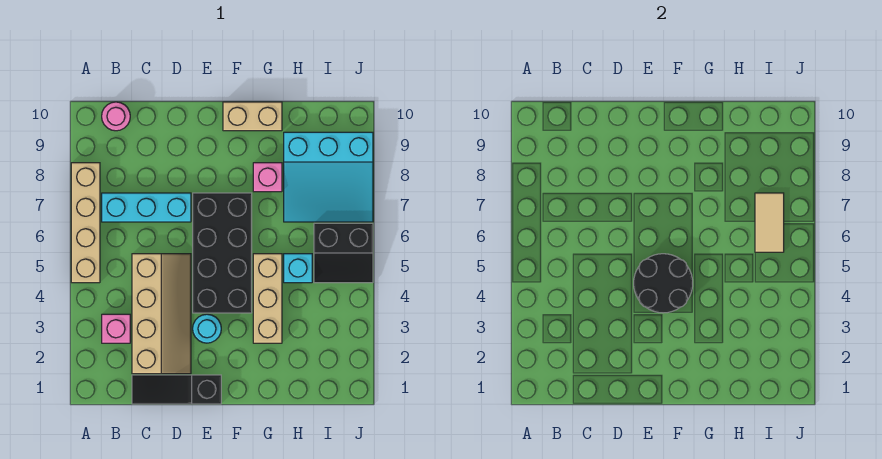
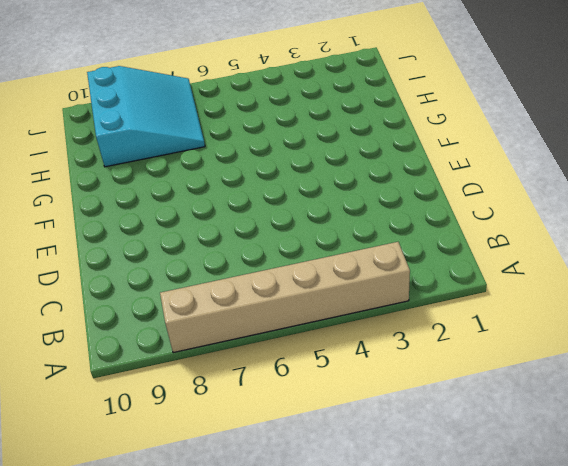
tan brick A3:A8 level 1 -> tan brick A5:A8 level 1
none -> pink brick B3 level 1
none -> cyan brick B7:D7 level 1
none -> pink round brick B10 level 1

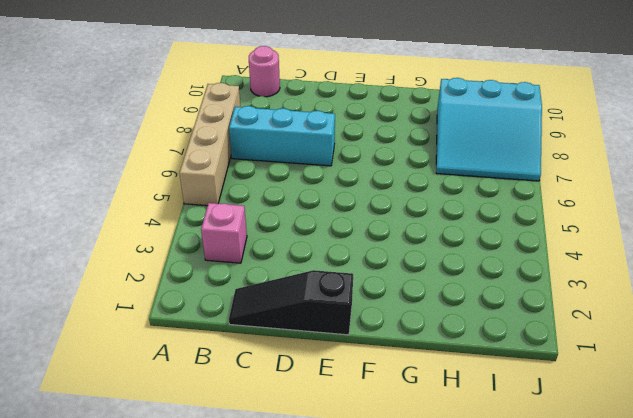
none -> tan slope C2:D5 level 1 top C
none -> cyan round brick E3 level 1
none -> black brick E4:F7 level 1

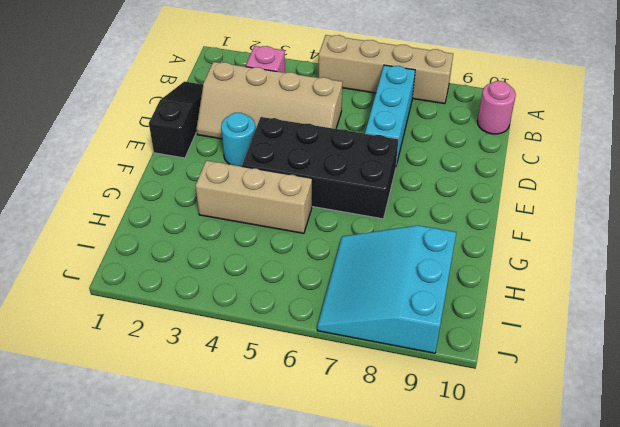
none -> tan brick F10:G10 level 1
none -> pink brick G8 level 1
none -> cyan brick H5 level 1

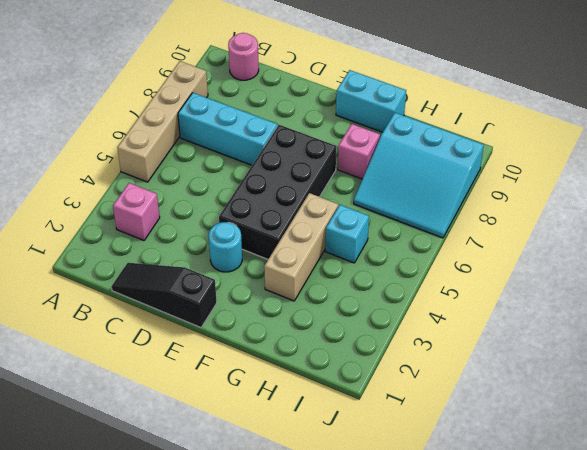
cyan brick F10:G10 level 1 -> tan brick F10:G10 level 1
none -> tan slope C2:D5 level 1 top C
none -> black slope I5:J6 level 1 top 6
none -> black round brick E4:F5 level 2

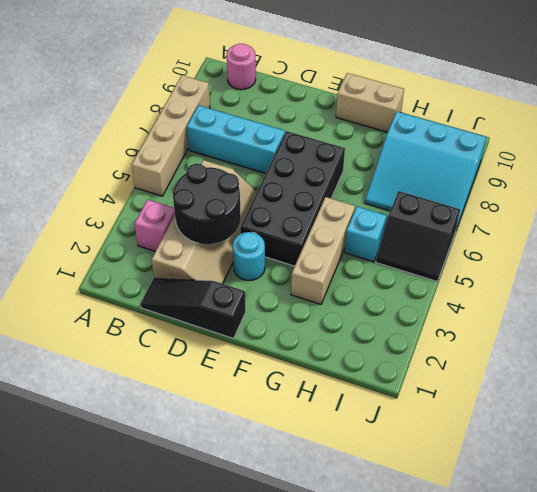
black round brick C3:D4 level 2 -> black round brick E4:F5 level 2
none -> pink brick G8 level 1
none -> tan tile I6:I7 level 2

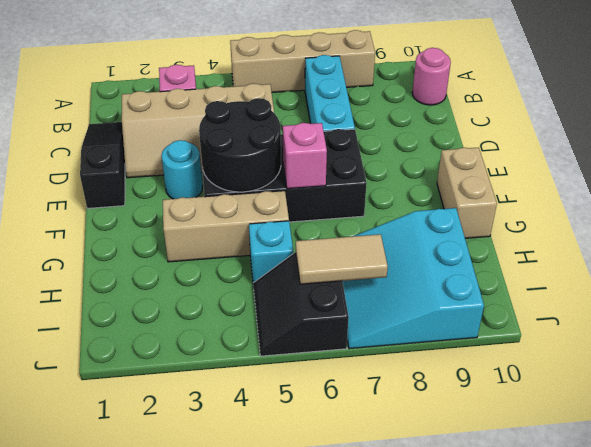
pink brick F6 level 2 -> pink brick G8 level 1

